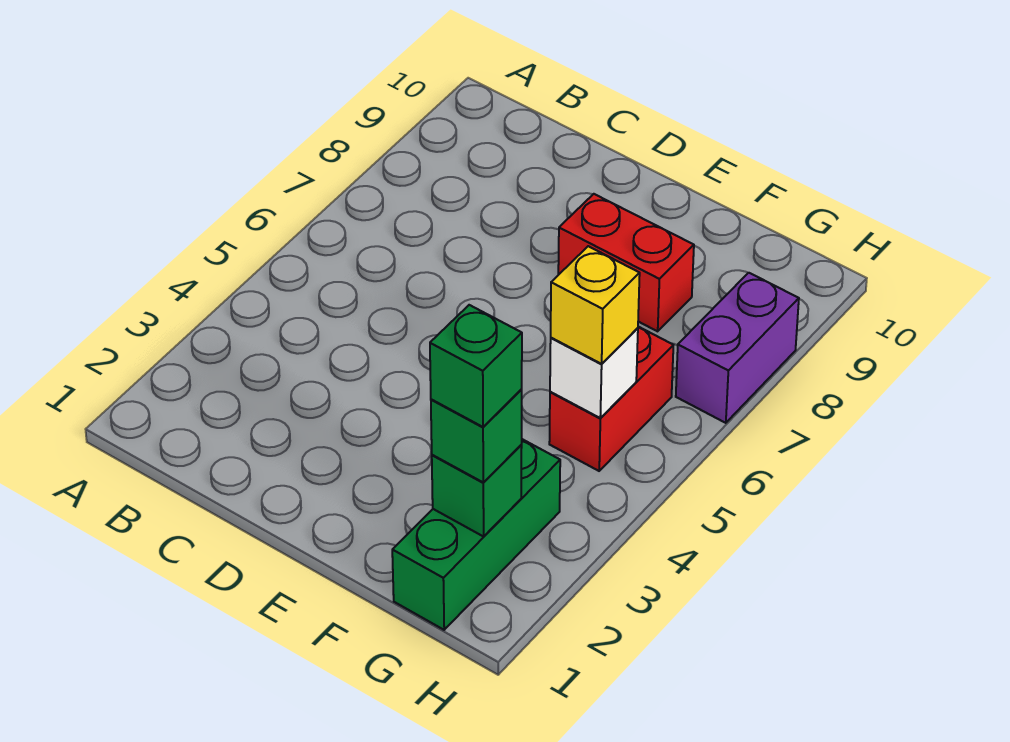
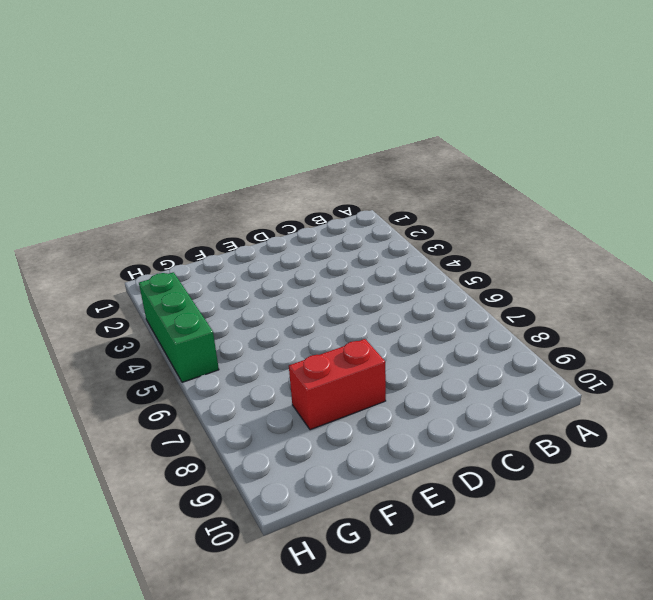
green brick H3:H5 level 1 -> green brick G1:G3 level 1
none -> red brick G5:G6 level 1
none -> purple brick H7:H8 level 1

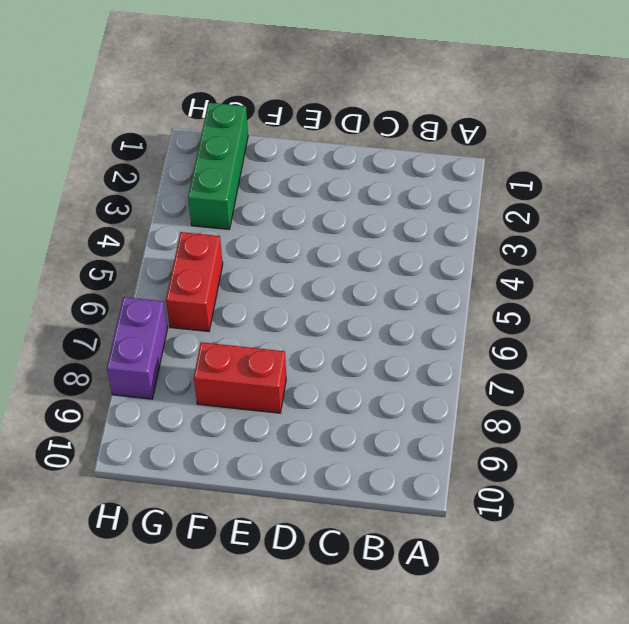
none -> green brick G2 level 2
none -> white brick G5 level 2

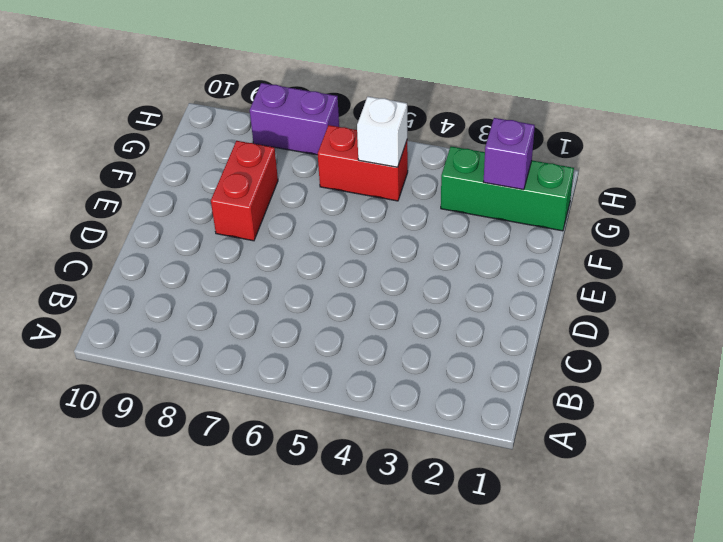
purple brick G2 level 2 -> green brick G2 level 2
none -> green brick G2 level 3
none -> yellow brick G5 level 3

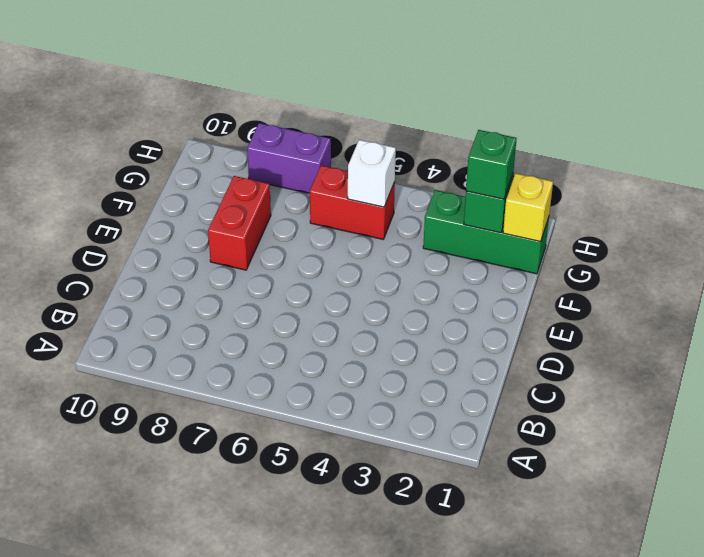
yellow brick G1 level 2 -> yellow brick G5 level 3
none -> green brick G2 level 4

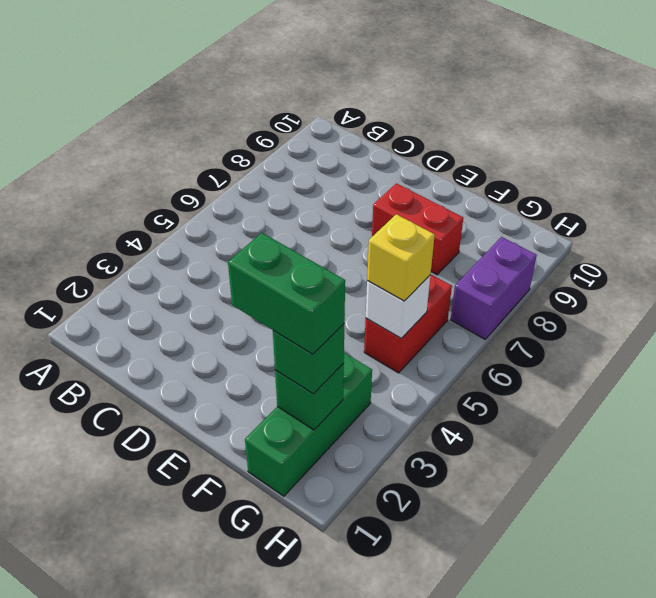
green brick F2:G2 level 4 -> green brick G2 level 4

